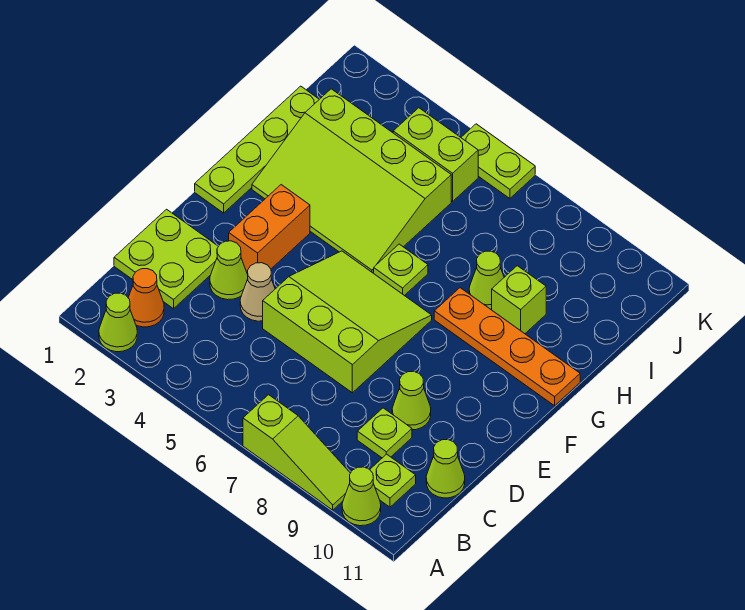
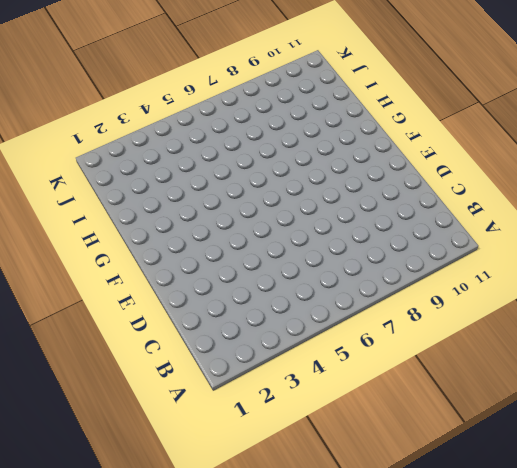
none -> lime cone A2 level 1
none -> lime slope A7:A9 level 1 top 7
none -> lime cone A10 level 1

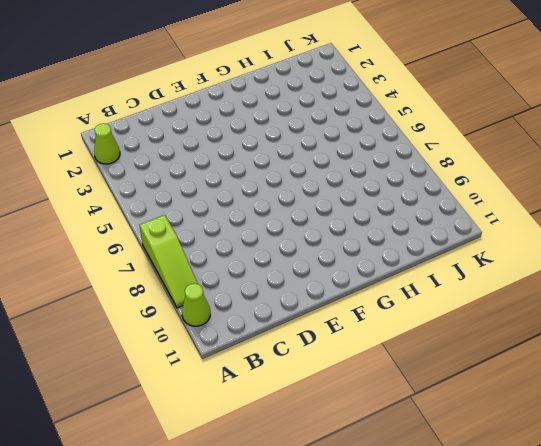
none -> orange cone B2 level 1
none -> lime plate B10 level 1
none -> lime plate C1:D2 level 1

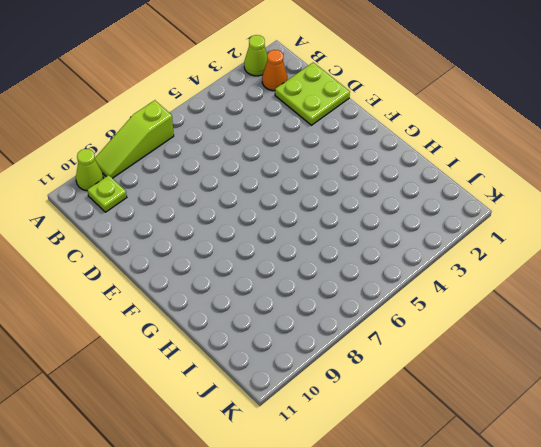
none -> lime plate C9 level 1
none -> lime cone C11 level 1
none -> lime cone D3 level 1

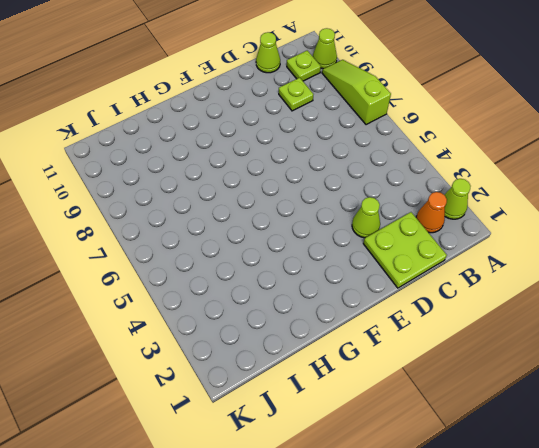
none -> tan cone D4 level 1
none -> lime slope D5:F7 level 1 top D
none -> lime cone D9 level 1

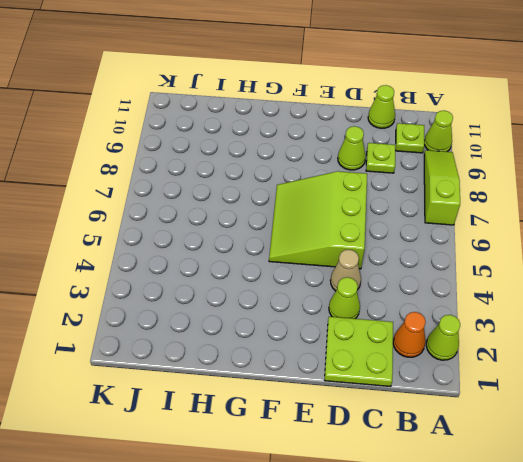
none -> orange brick E3:F3 level 1
none -> lime plate F1:I1 level 1
none -> lime slope G2:I5 level 1 top I

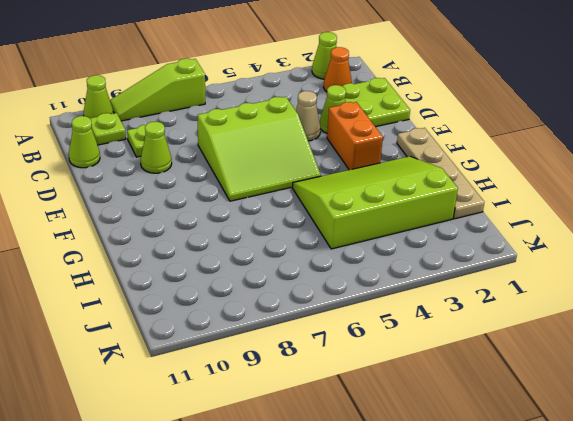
tan plate F1:I1 level 1 -> lime plate F1:I1 level 1
none -> lime plate G6 level 1
none -> orange plate G8:G11 level 1
none -> lime cone H8 level 1

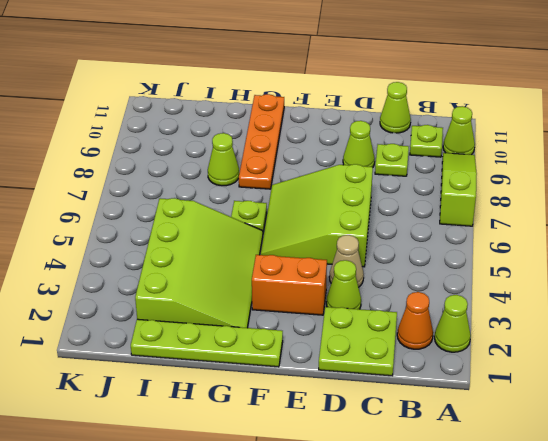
none -> lime brick H9 level 1
none -> lime brick J4:J5 level 1
none -> lime plate K5:K6 level 1

